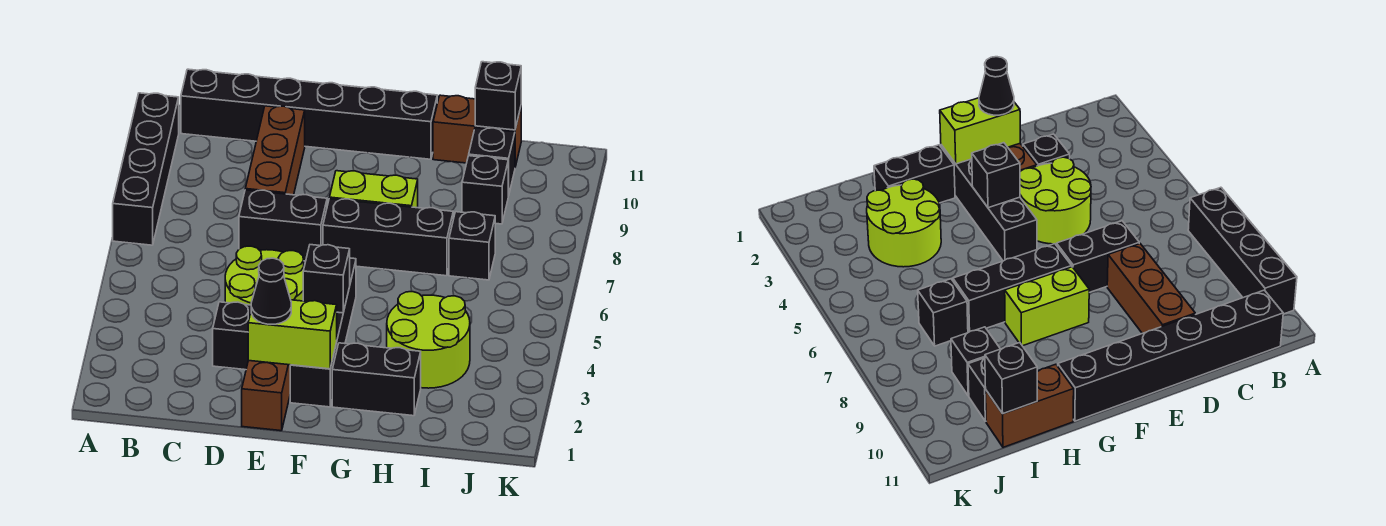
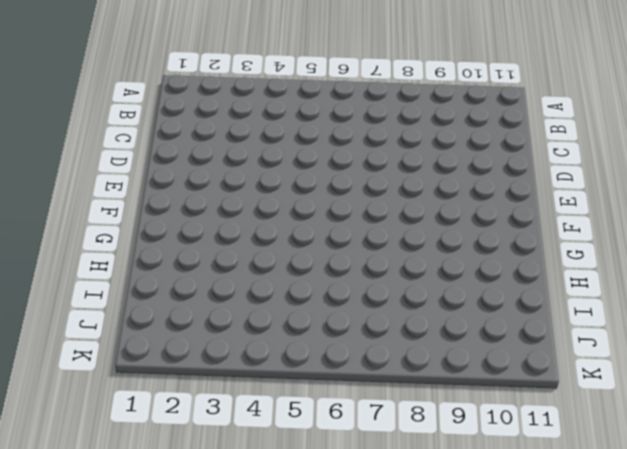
none -> black brick A7:A10 level 1
none -> black brick B11:G11 level 1
none -> black brick D3 level 1

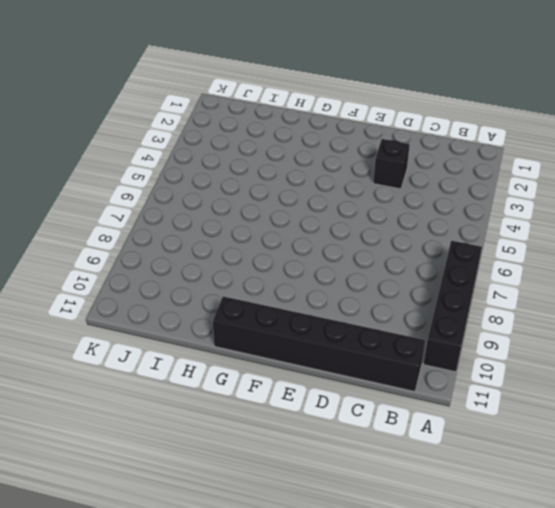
none -> lime round brick D4:E5 level 1
none -> black brick D7:E7 level 1
none -> brown brick D8:D10 level 1

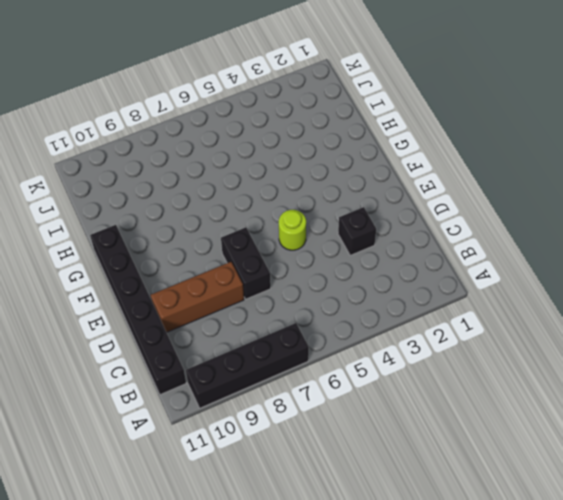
lime round brick E5 level 1 -> lime round brick D4:E5 level 1
none -> brown brick E1:E3 level 1
none -> black brick F2:F5 level 1
none -> black brick F7:H7 level 1

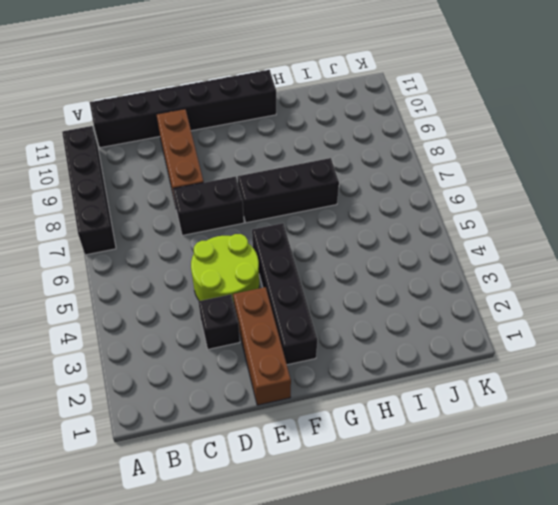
none -> lime brick F8:G8 level 1
none -> black brick G2:H2 level 1
none -> lime round brick H3:I4 level 1

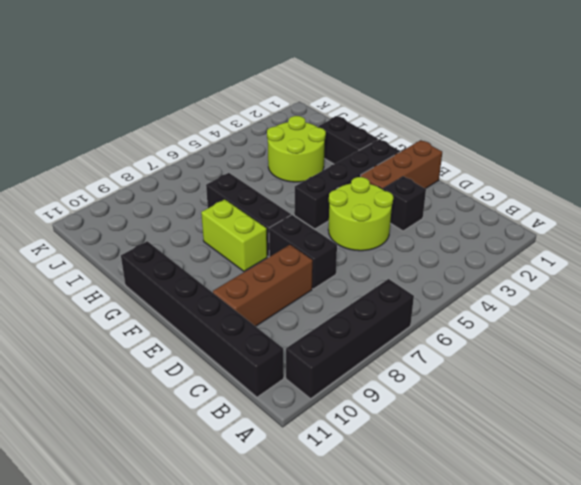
none -> brown brick H11:I11 level 1
none -> black brick I7 level 1
none -> black brick I9 level 1

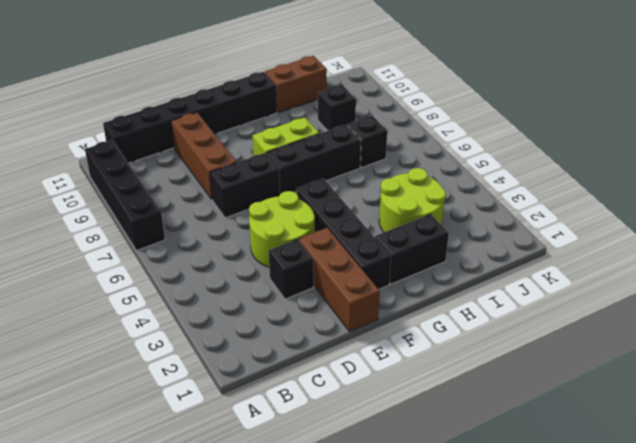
none -> black brick I10 level 1
none -> lime brick E2:F2 level 2
none -> black brick F4 level 2

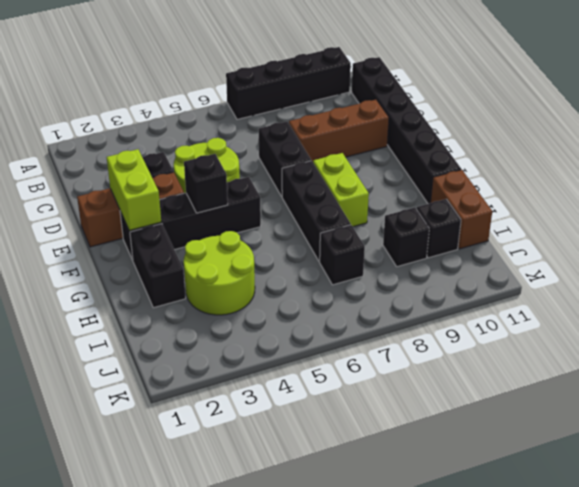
none -> black brick I11 level 2
none -> black cone E2 level 3

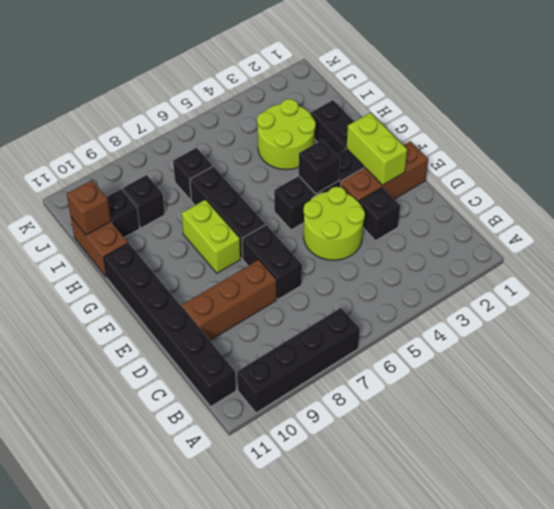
brown brick I11 level 2 -> black brick I11 level 2
none -> black cone E2 level 3

